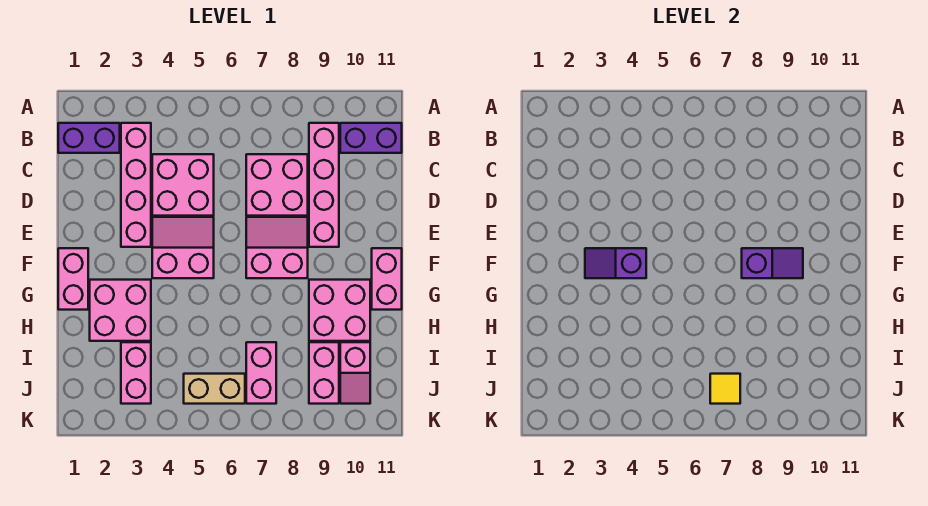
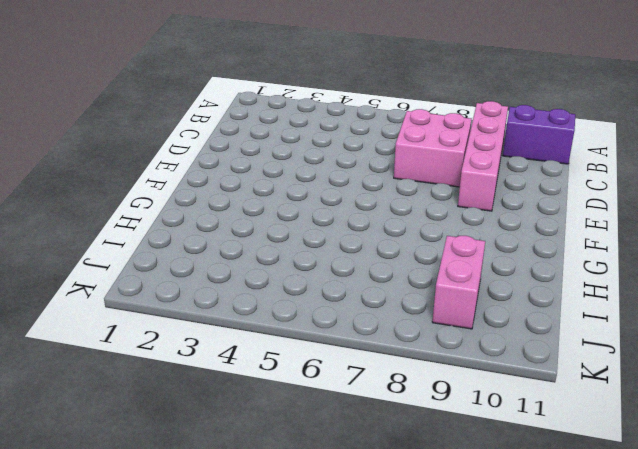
none -> purple brick B1:B2 level 1
none -> pink brick B3:E3 level 1
none -> pink brick C4:D5 level 1

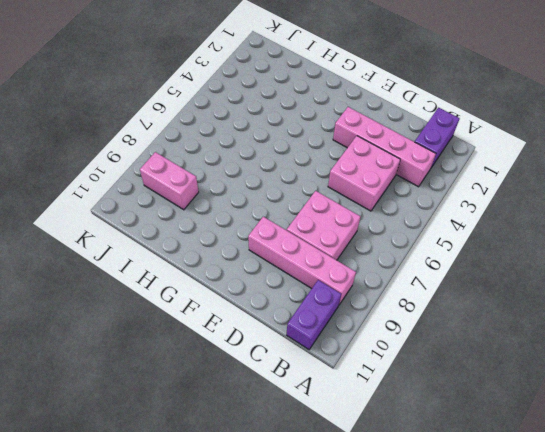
none -> pink slope E4:F5 level 1 top F
none -> pink slope E7:F8 level 1 top F
none -> pink brick F1:G1 level 1

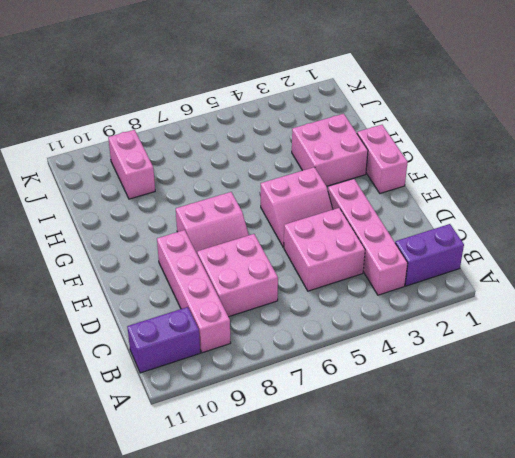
none -> pink brick F11:G11 level 1
none -> pink brick G9:H10 level 1
none -> pink brick I3:J3 level 1

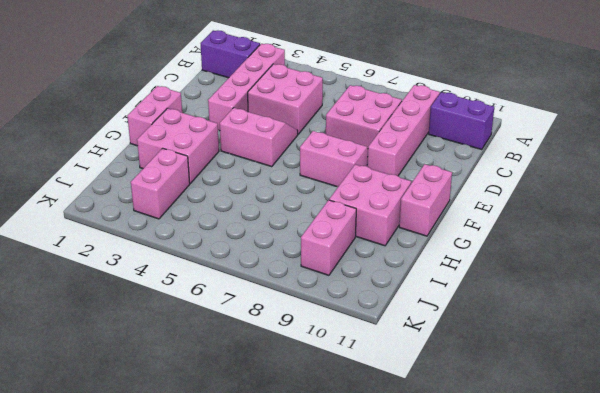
none -> pink brick I7:J7 level 1
none -> pink slope I10:J10 level 1 top I
none -> tan brick J5:J6 level 1

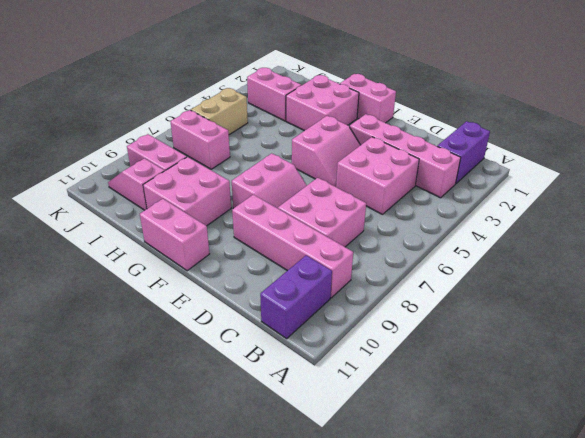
none -> purple slope F3:F4 level 2 top 4
none -> purple slope F8:F9 level 2 top 8
none -> yellow tile J7 level 2

